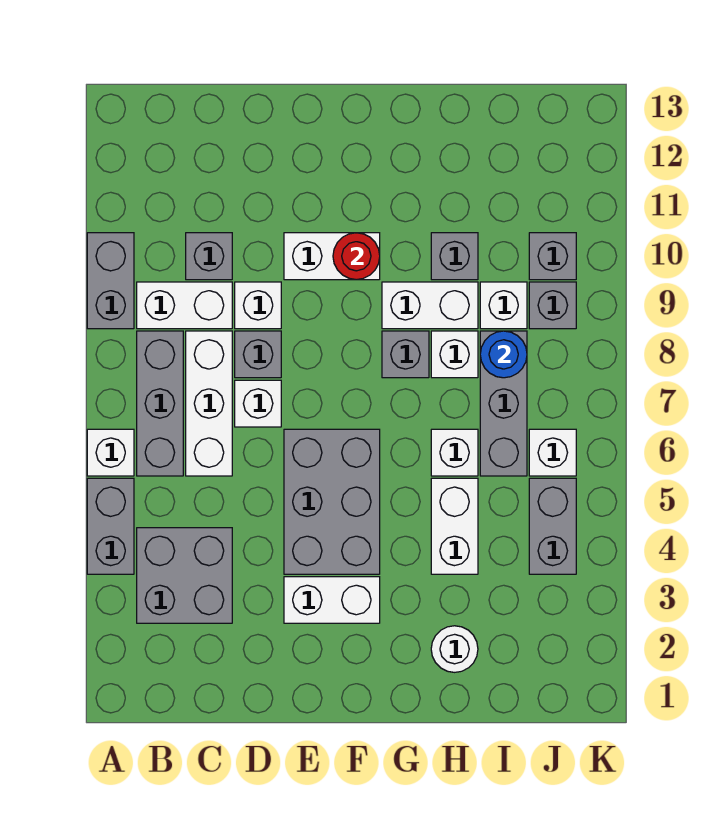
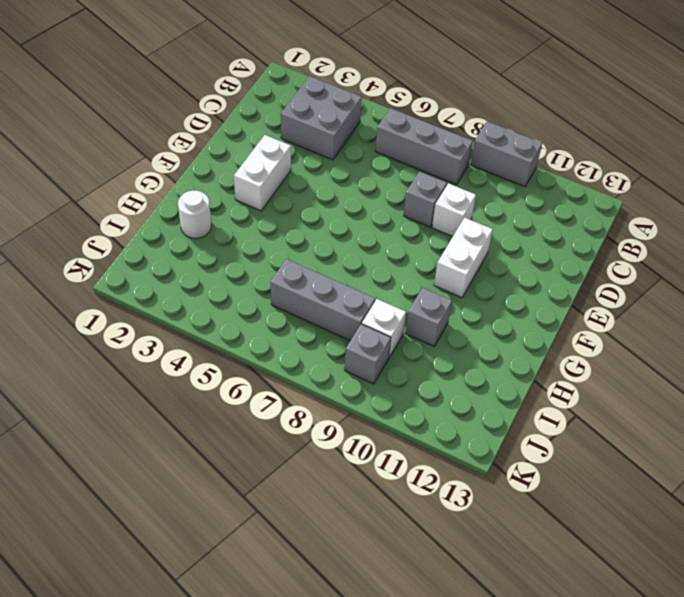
none -> grey brick A4:A5 level 1
none -> white brick A6 level 1
none -> white brick B9:C9 level 1

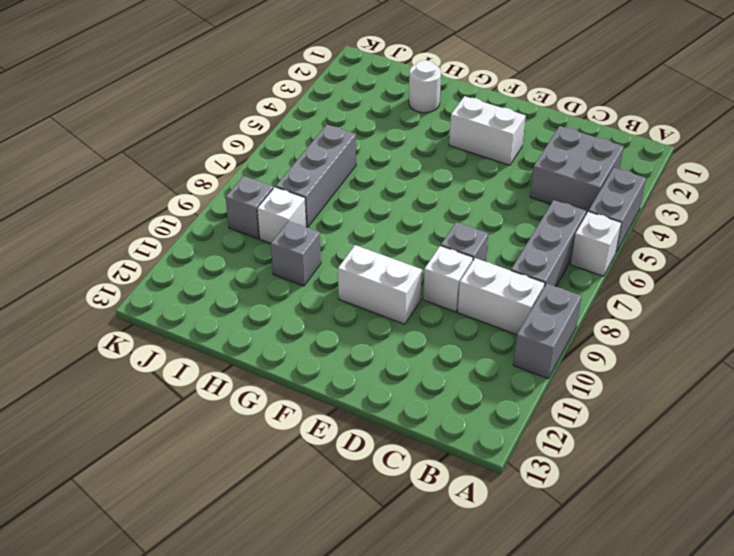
none -> white brick C6:C8 level 1
none -> grey brick C10 level 1
none -> white brick D7 level 1

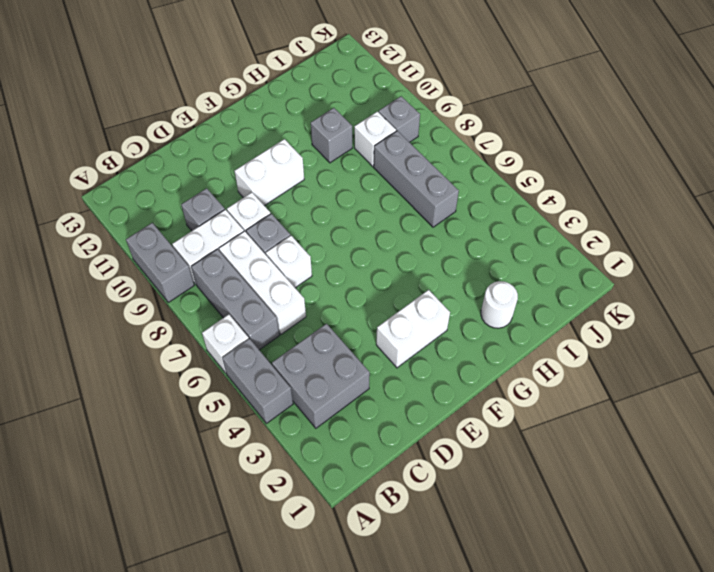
none -> grey brick E4:F6 level 1
none -> grey brick G8 level 1
none -> white brick G9:H9 level 1

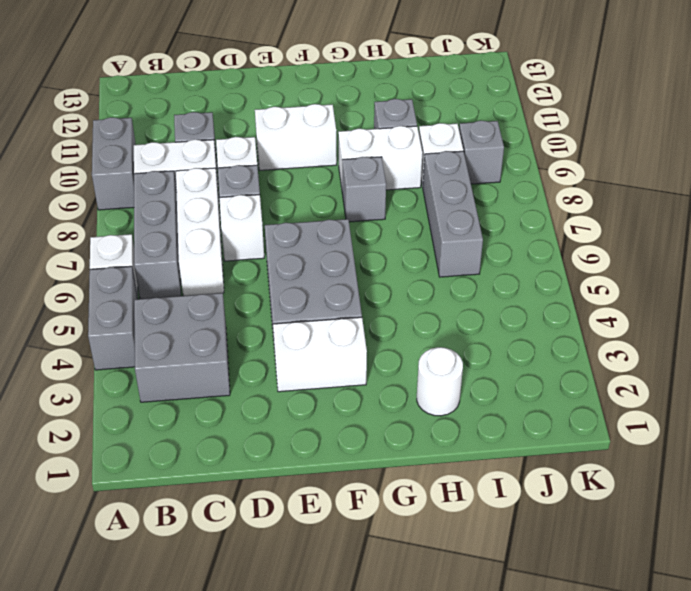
none -> white brick H4:H5 level 1
none -> white brick H6 level 1
none -> white brick H8 level 1

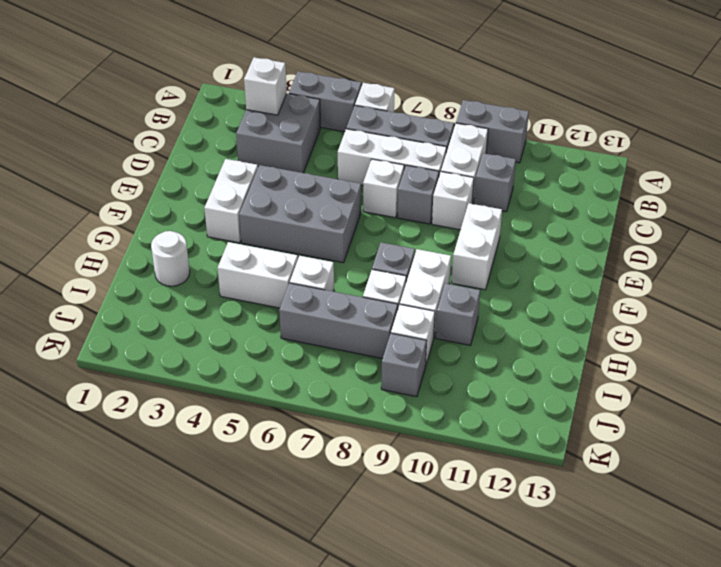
white brick B3 level 2 -> white brick J6 level 1
none -> grey brick J4:J5 level 1
none -> grey brick J10 level 1
none -> red round brick F10 level 2

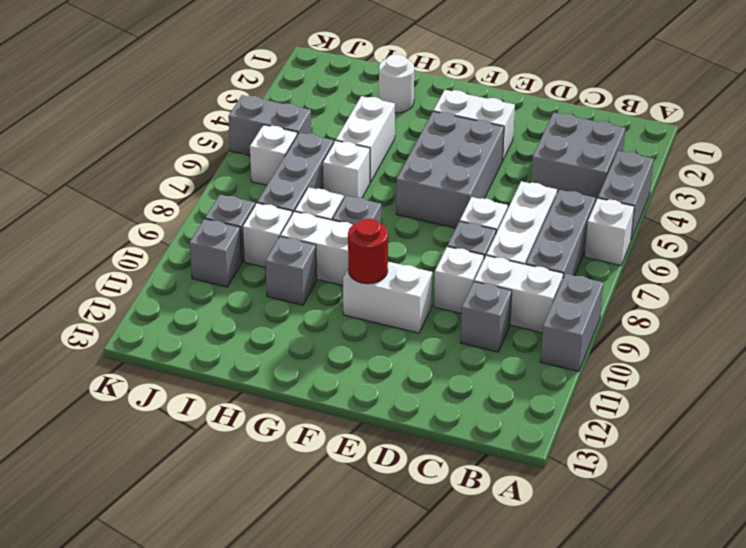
grey brick J5:K5 level 1 -> grey brick J4:J5 level 1
none -> blue round brick I8 level 2

